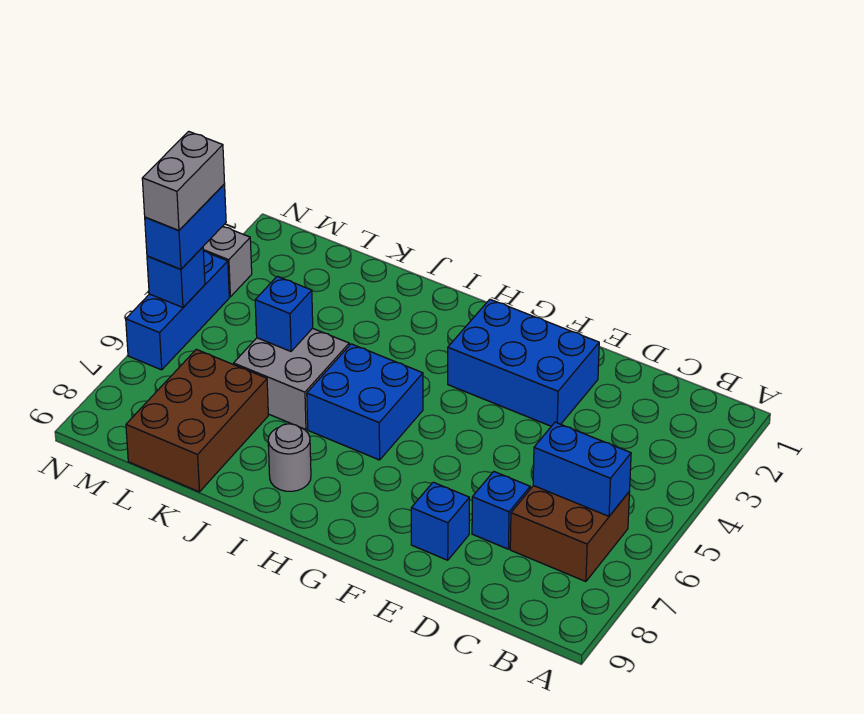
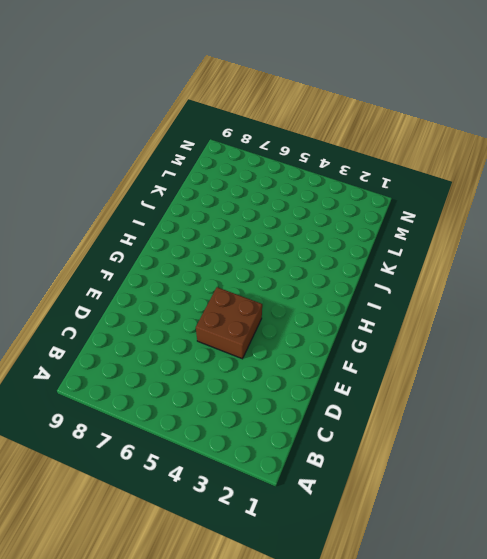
brown brick E4:F5 level 1 -> brown brick B6:C7 level 1
none -> blue brick D7 level 1
none -> blue brick E2:G3 level 1
none -> blue brick E8 level 1

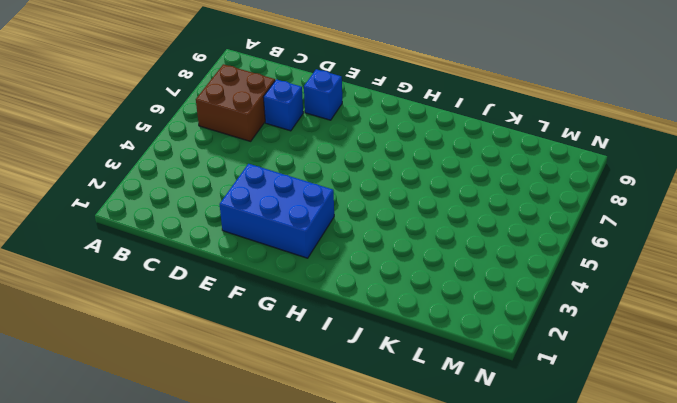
none -> blue brick H5:I6 level 1
none -> grey round brick I8 level 1
none -> grey brick J5:K6 level 1

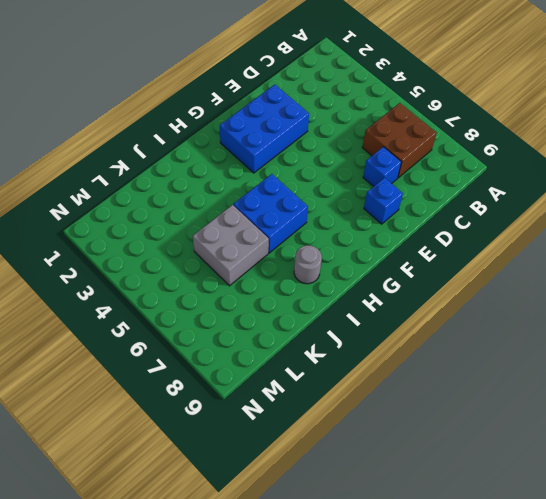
none -> brown brick K7:L9 level 1
none -> grey brick N3 level 1
none -> blue brick N4:N6 level 1

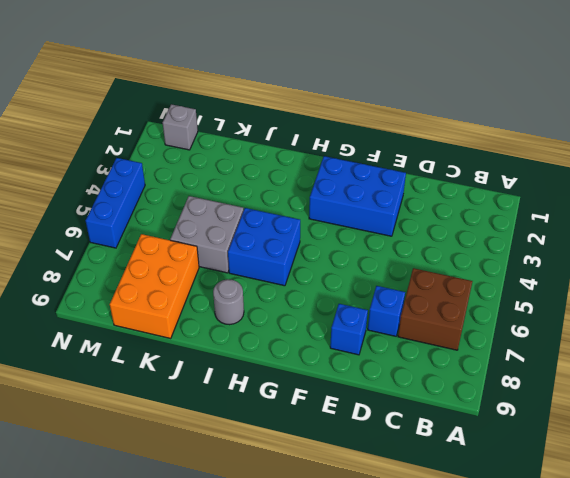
orange brick K7:L9 level 1 -> brown brick K7:L9 level 1
grey brick M1 level 1 -> grey brick N3 level 1
none -> blue brick B6:C6 level 2
none -> blue brick K5 level 2
none -> blue brick N5 level 2

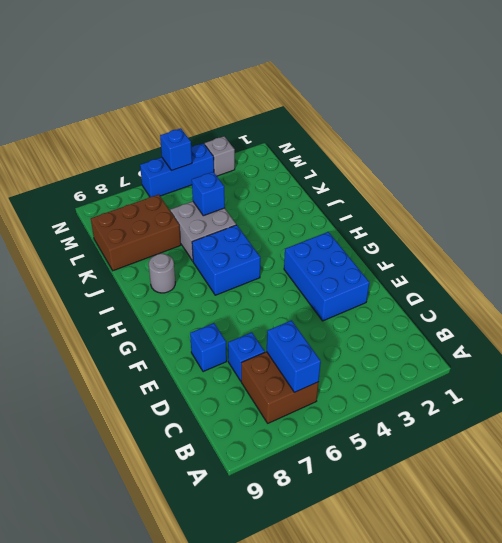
none -> blue brick N4:N5 level 3
none -> grey brick N4:N5 level 4

